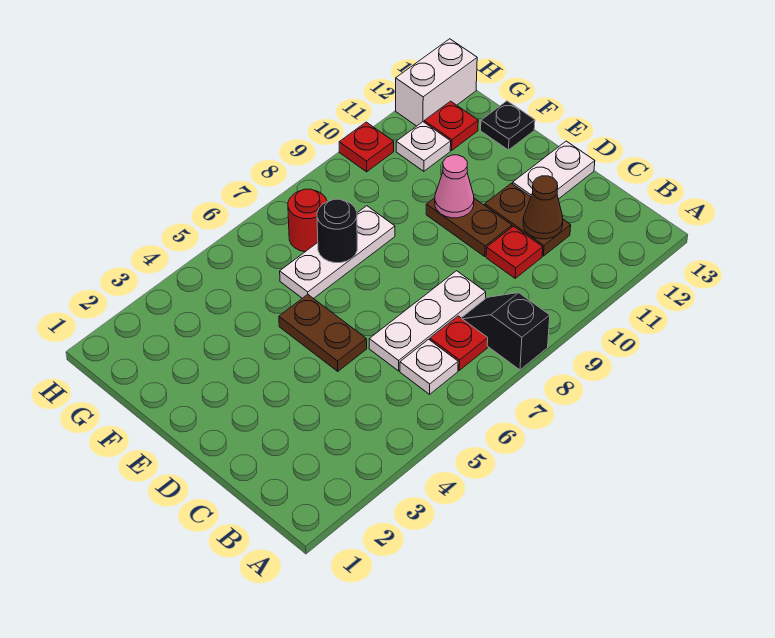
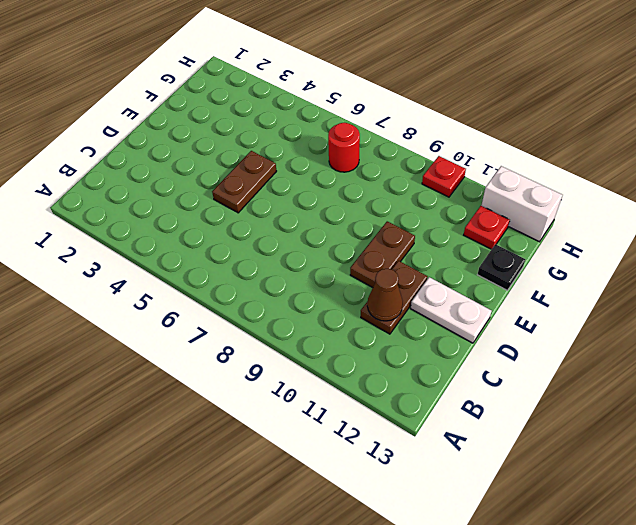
none -> black slope A8:B8 level 1 top A
none -> white plate B6 level 1
none -> red plate B7 level 1

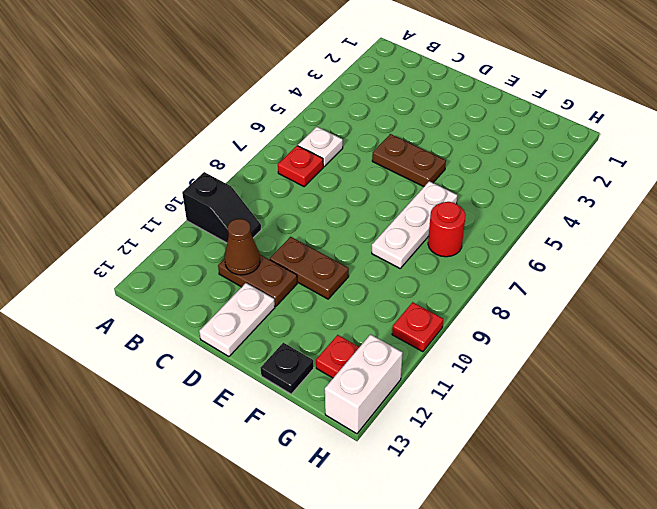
black slope A10:B10 level 1 top A -> black slope A8:B8 level 1 top A
none -> white plate C6:C8 level 1
none -> red plate C10 level 1
none -> white plate G11 level 1

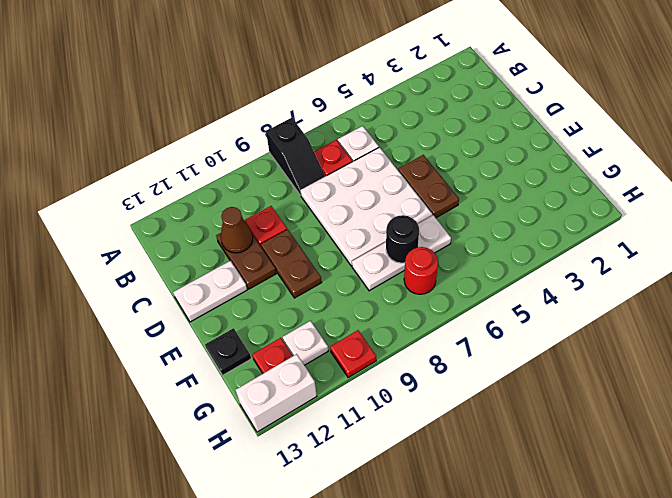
white plate C6:E8 level 1 -> white plate C6:C8 level 1
none -> pink cone E10 level 2

